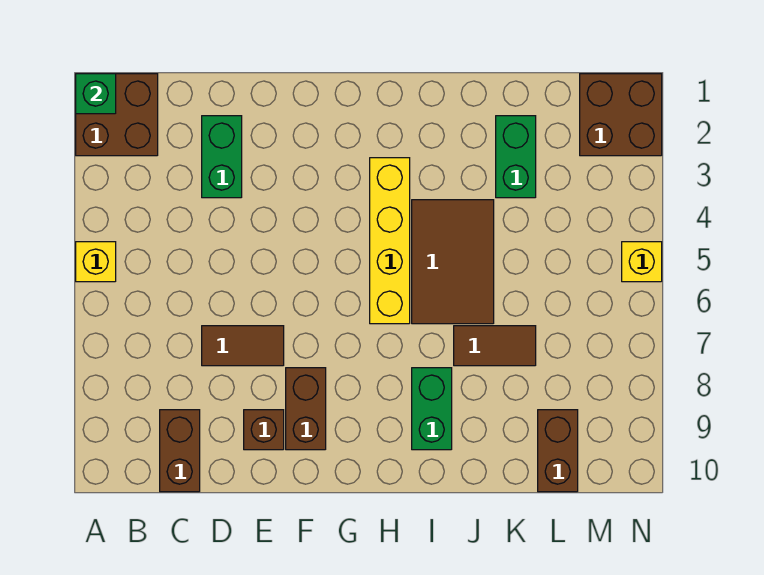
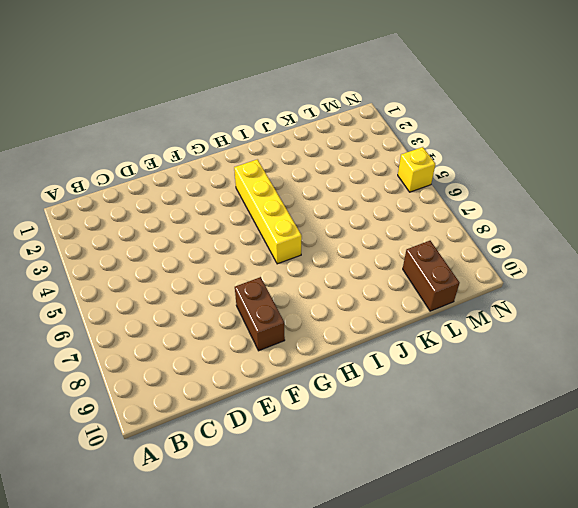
none -> brown brick A1:B2 level 1
none -> yellow brick A5 level 1
none -> brown brick C9:C10 level 1

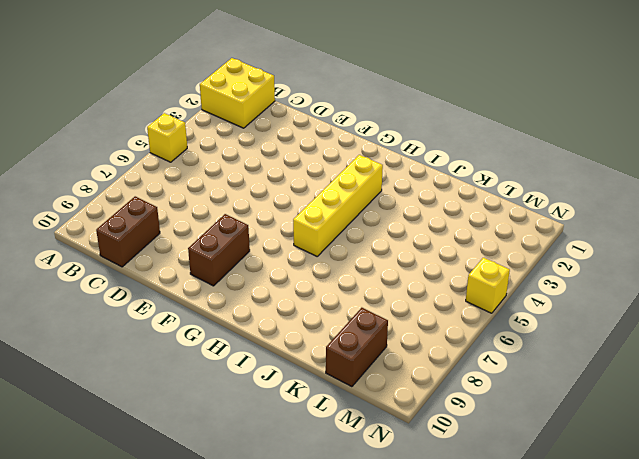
yellow brick A1:B2 level 1 -> brown brick A1:B2 level 1
none -> green brick D2:D3 level 1
none -> brown tile D7:E7 level 1
none -> brown brick E9 level 1

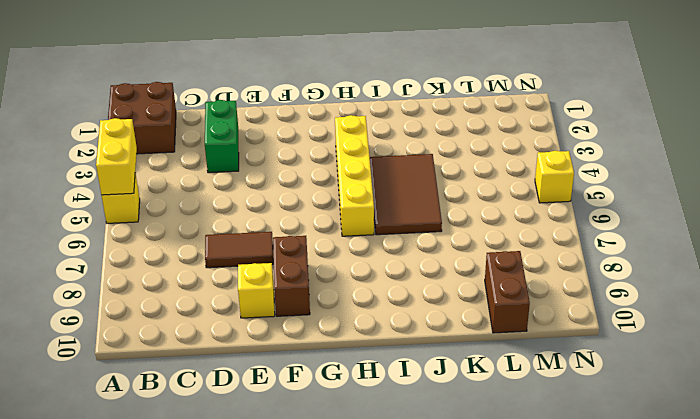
yellow brick A4:A5 level 2 -> none
yellow brick E9 level 1 -> brown brick E9 level 1
none -> brown brick C9:C10 level 1
none -> green brick I8:I9 level 1
none -> brown tile J7:K7 level 1

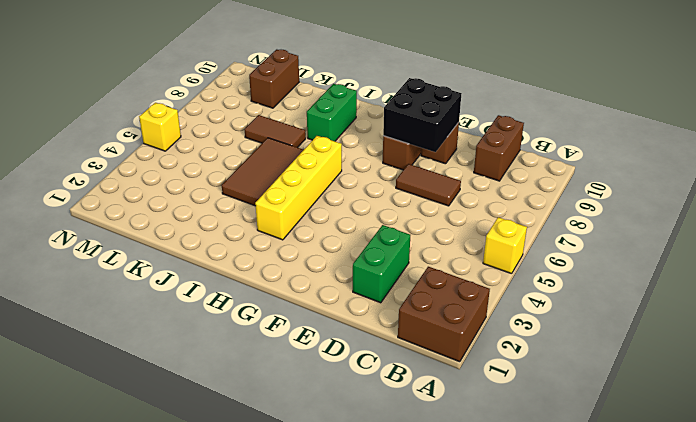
black brick E8:F9 level 2 -> none
none -> green brick K2:K3 level 1
none -> brown brick M1:N2 level 1
none -> green brick A1 level 2

